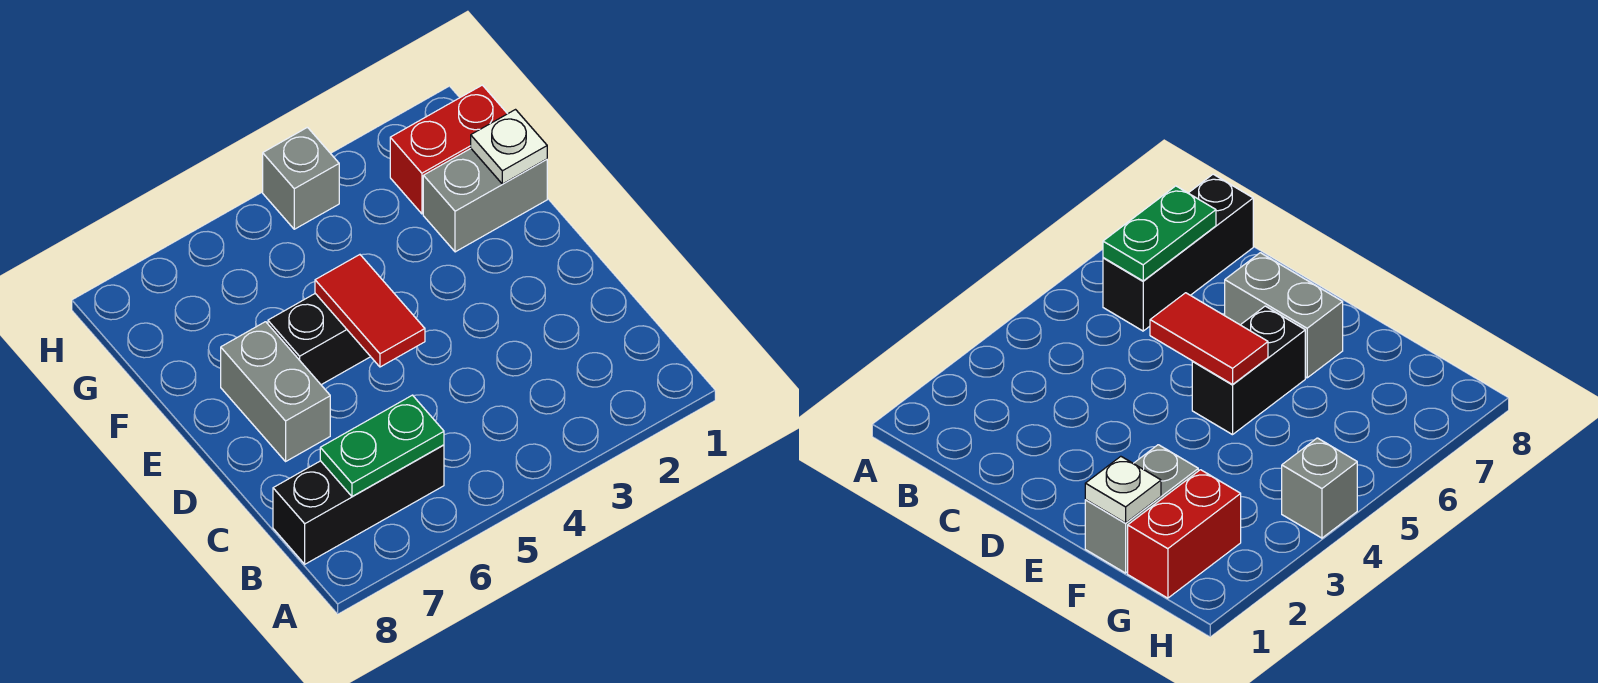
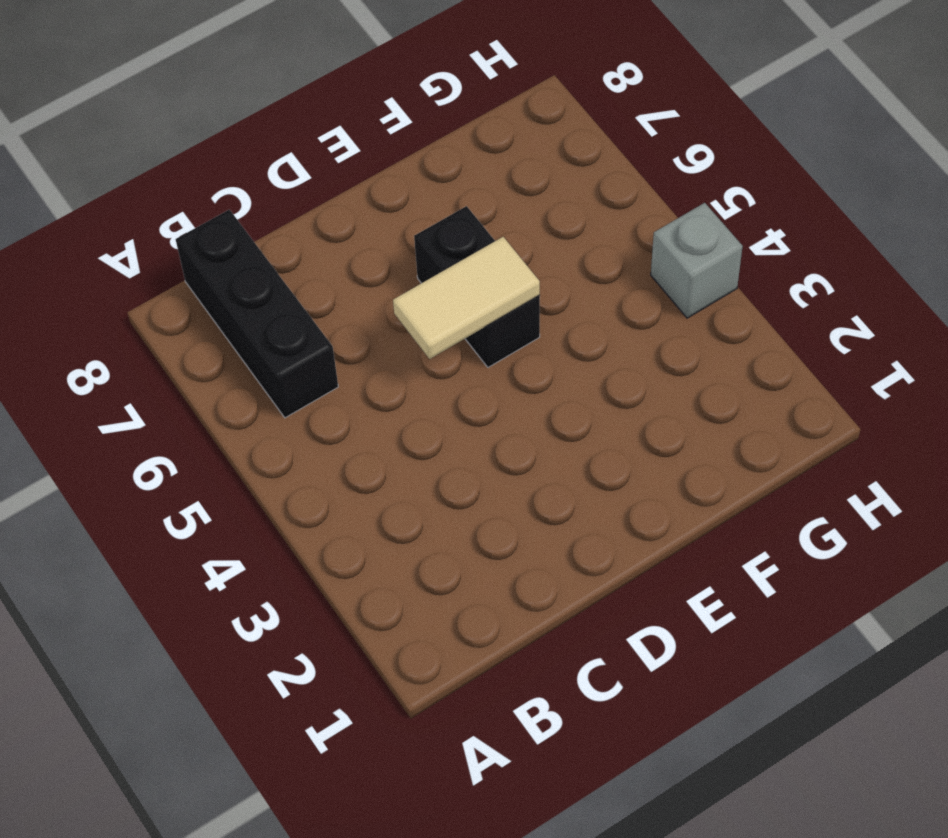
tan tile D5:E5 level 2 -> red tile D5:E5 level 2
none -> grey brick D7:E7 level 1
none -> grey brick F1:F2 level 1

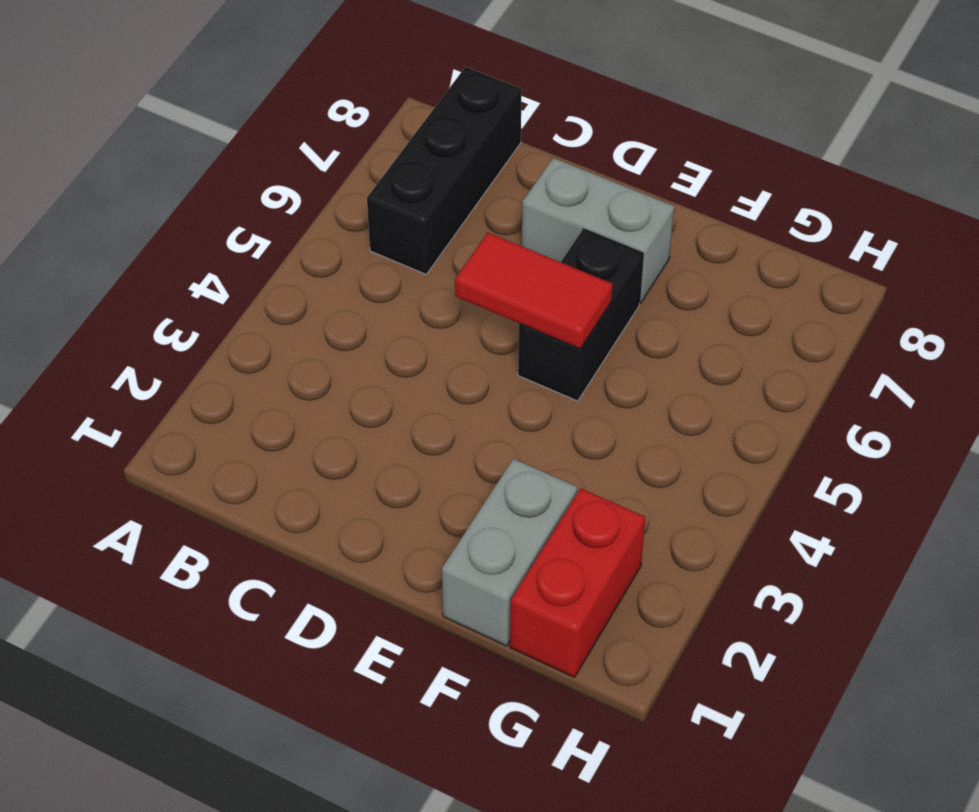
none -> grey brick H4 level 1
none -> green plate B6:B7 level 2

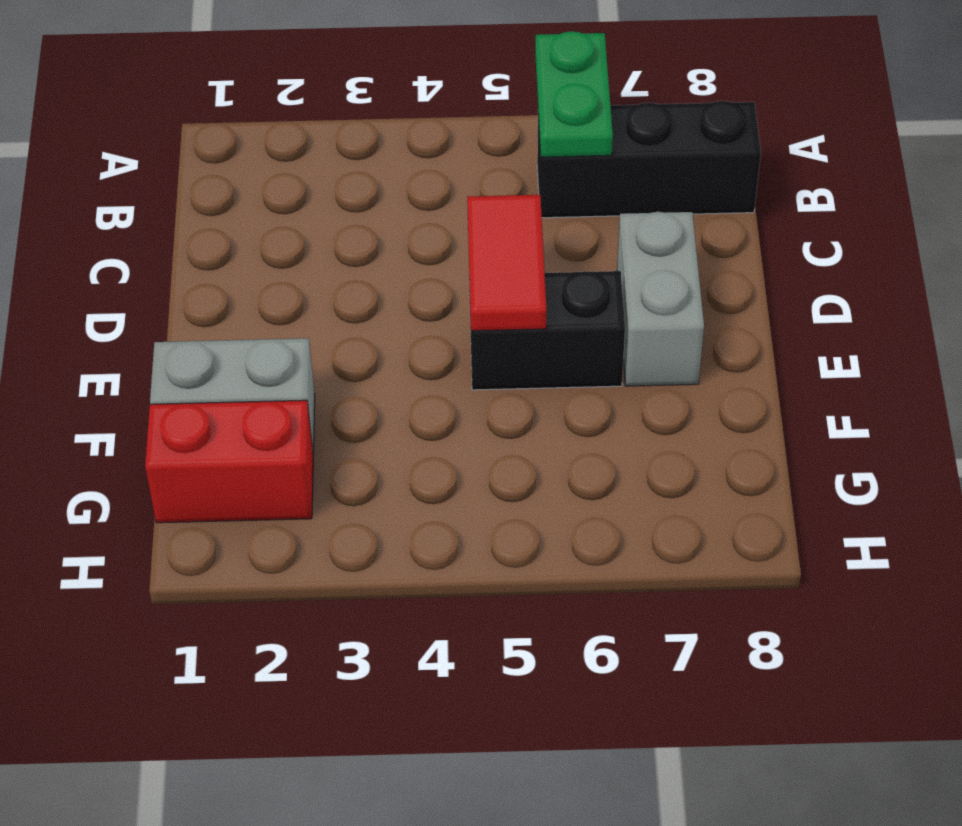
green plate A6:B6 level 2 -> green plate B6:B7 level 2
none -> grey brick H4 level 1
none -> white plate F1 level 2

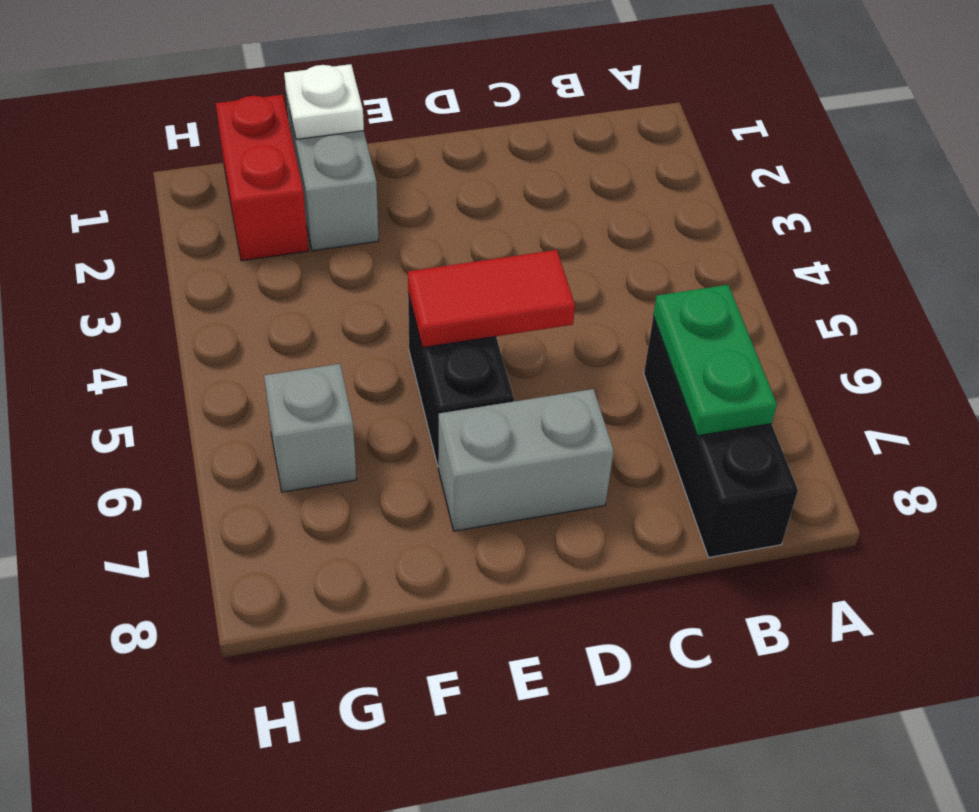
grey brick G6 level 1 -> grey brick H4 level 1

